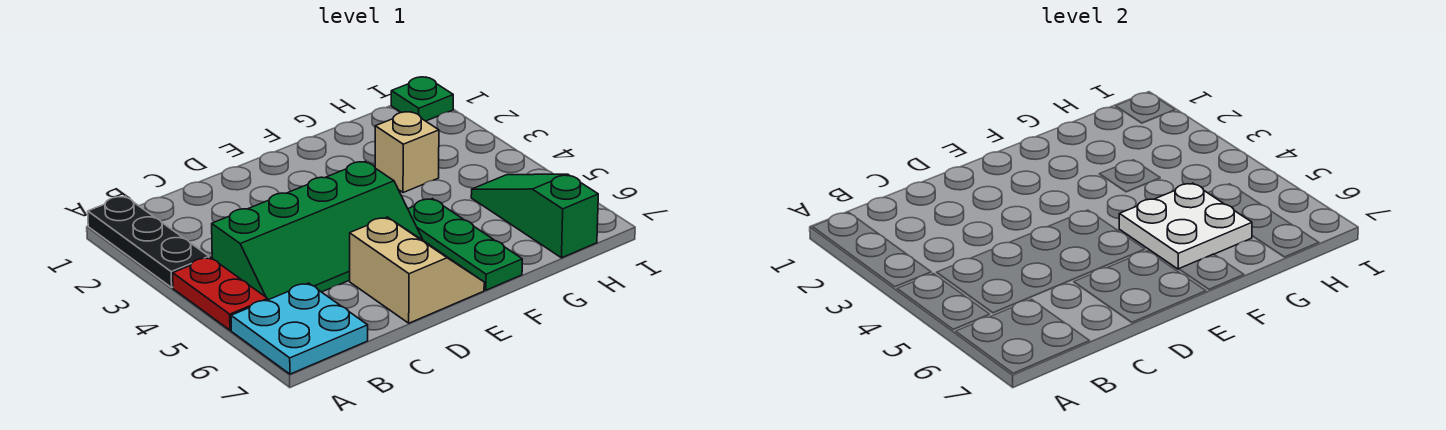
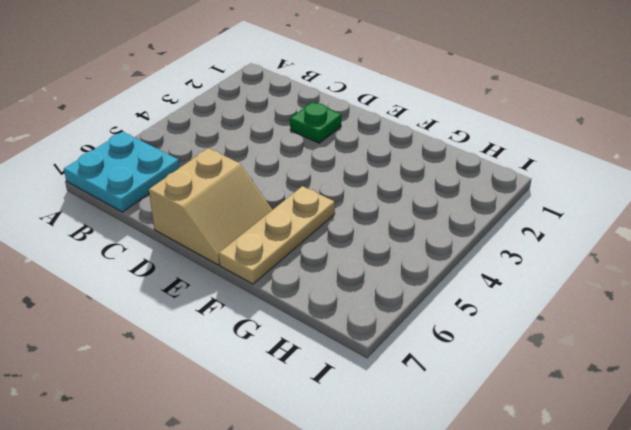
green plate D2 level 1 -> green plate I1 level 1
tan plate F5:F7 level 1 -> green plate F5:F7 level 1
none -> black plate A1:A3 level 1
none -> red plate A4:A5 level 1

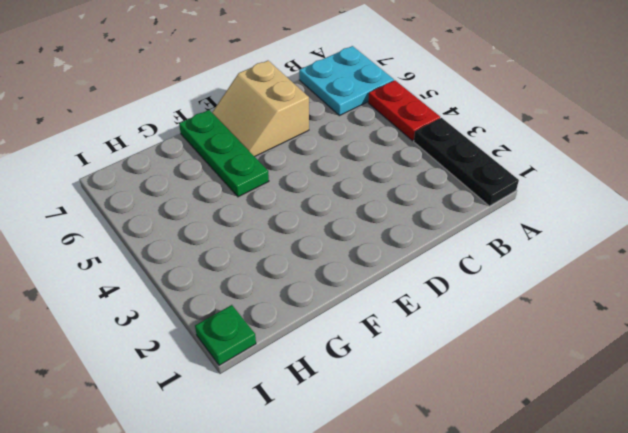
none -> green slope B4:E5 level 1 top 4
none -> tan brick G3 level 1

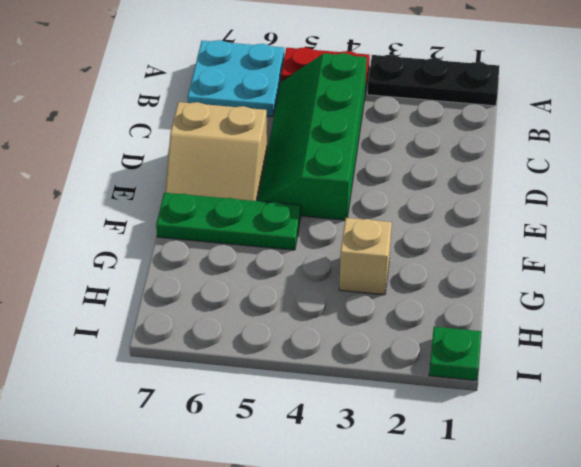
none -> green slope H5:H7 level 1 top 7
none -> white plate F5:G6 level 2

